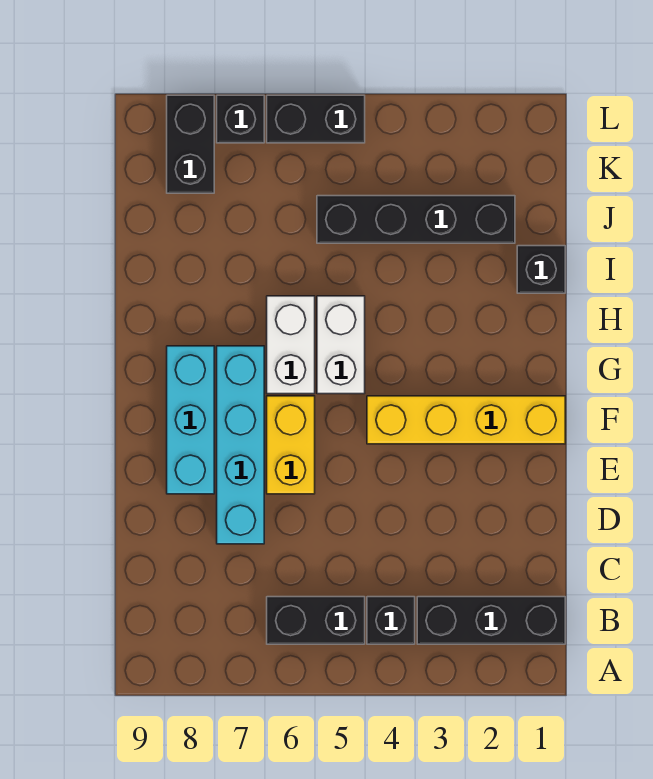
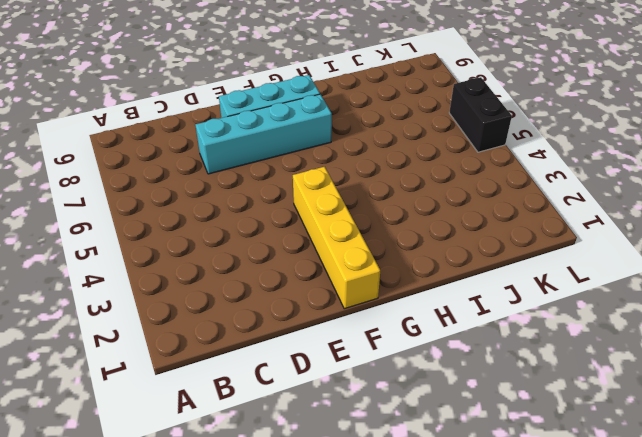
none -> black brick B1:B3 level 1
none -> black brick B4 level 1
none -> black brick B5:B6 level 1

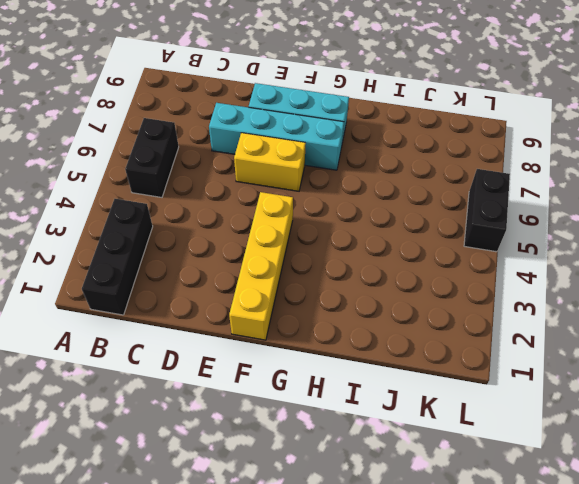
none -> black brick B4 level 1
none -> white brick G5:H5 level 1
none -> white brick G6:H6 level 1

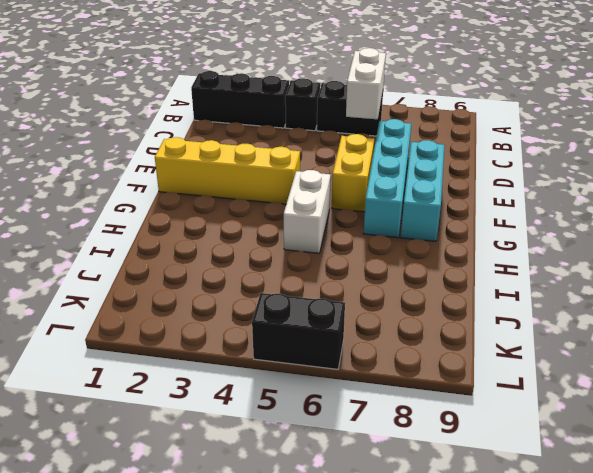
white brick B6:C6 level 2 -> white brick G6:H6 level 1
none -> black brick I1 level 1
none -> black brick J2:J5 level 1
none -> black brick K8:L8 level 1

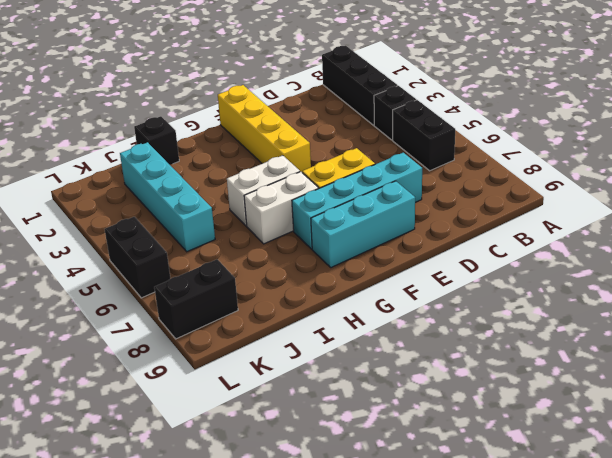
cyan brick J2:J5 level 1 -> black brick J2:J5 level 1
none -> black brick L7 level 1

